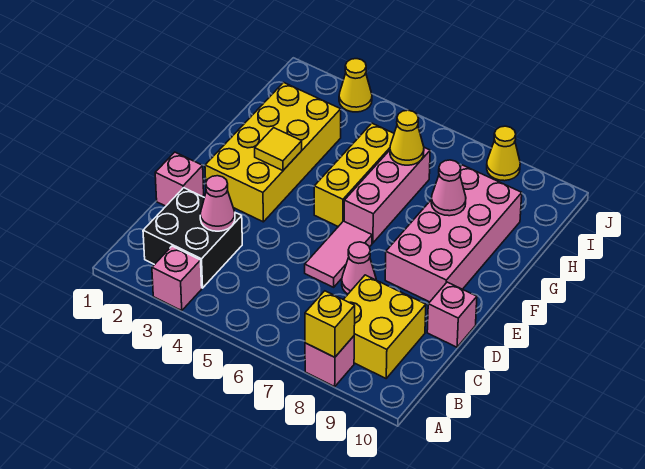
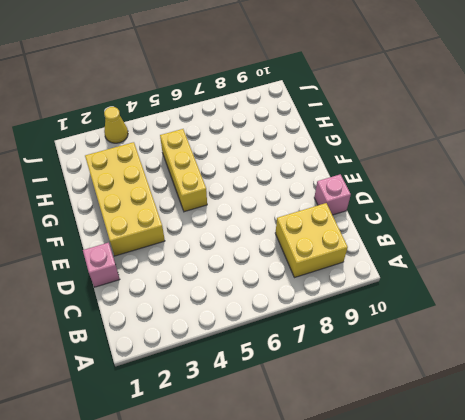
none -> pink brick A3 level 1
none -> pink brick A8 level 1
none -> black brick B2:C3 level 1

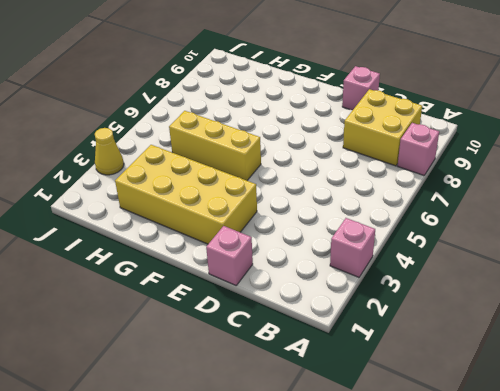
none -> black brick B2:C3 level 1
none -> pink tile D6:E6 level 1
none -> pink cone D7 level 1

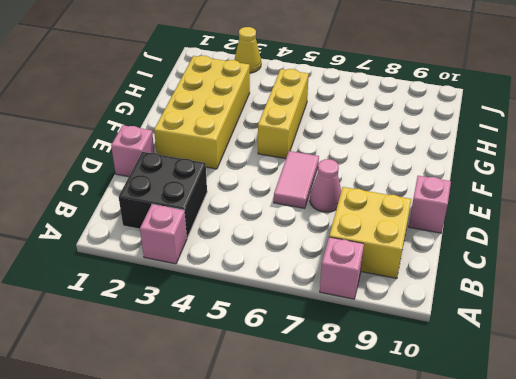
none -> pink brick E8:H9 level 1
none -> pink brick F6:H6 level 1
none -> yellow cone J8 level 1

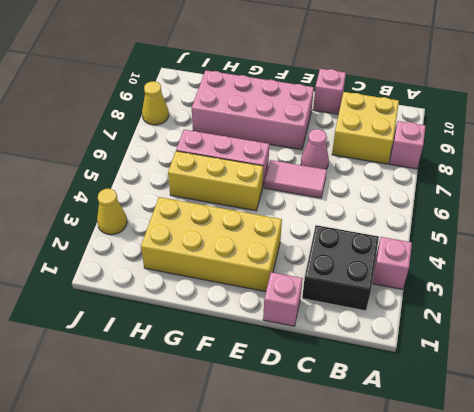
none -> yellow brick A8 level 2
none -> pink cone C3 level 2
none -> yellow tile F3 level 2

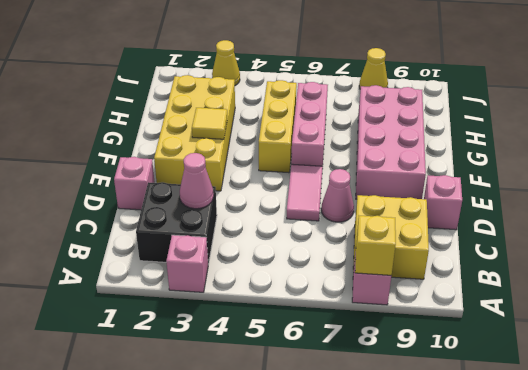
none -> pink cone G8 level 2
none -> yellow cone H6 level 2

